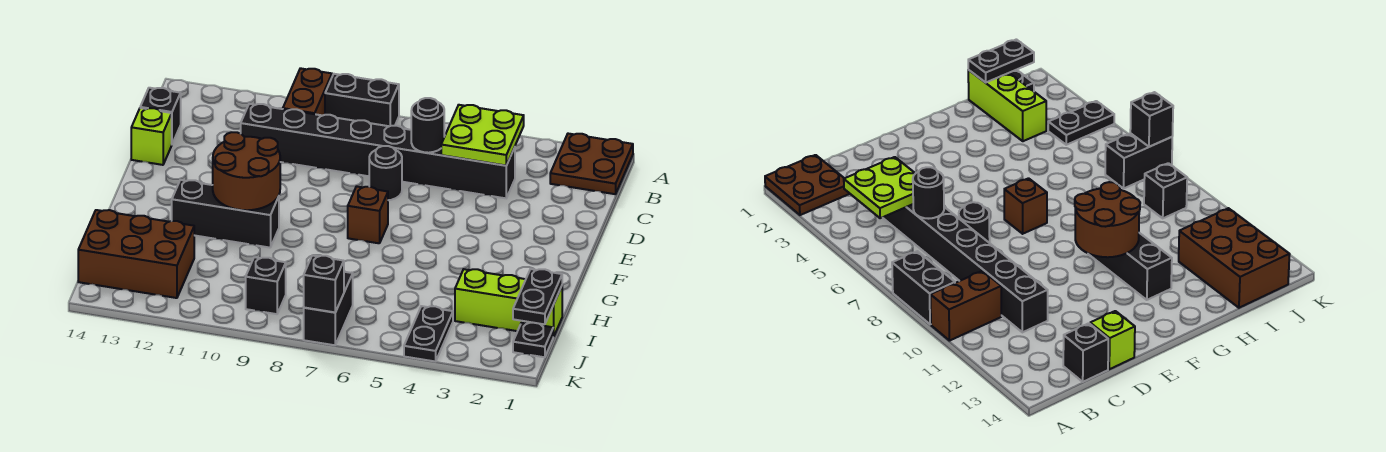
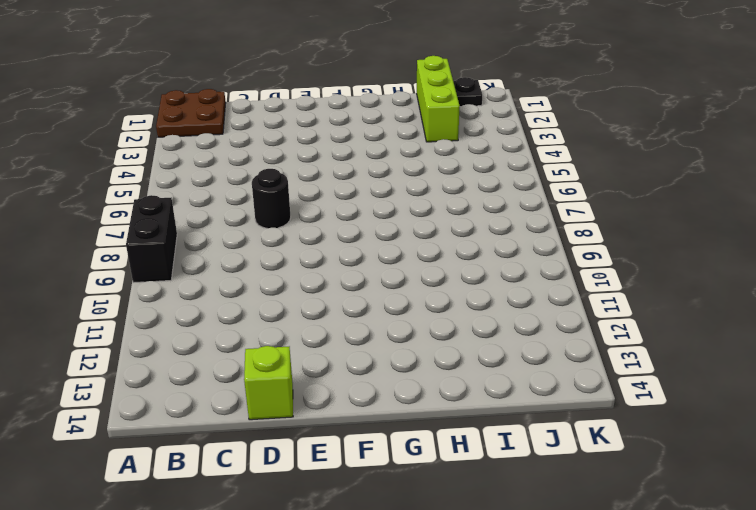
none -> brown brick A10:B10 level 1
none -> black brick C4:C11 level 1
none -> black brick C14 level 1

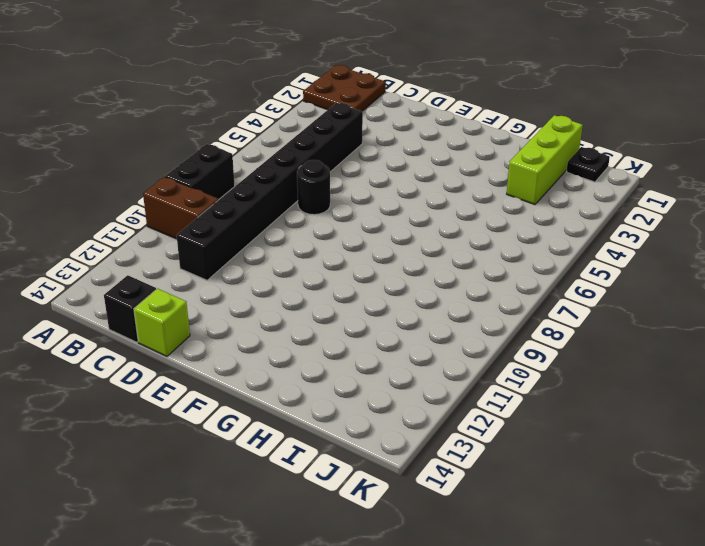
none -> brown brick F7 level 1
none -> black brick G10:G12 level 1
none -> brown brick I12:J14 level 1

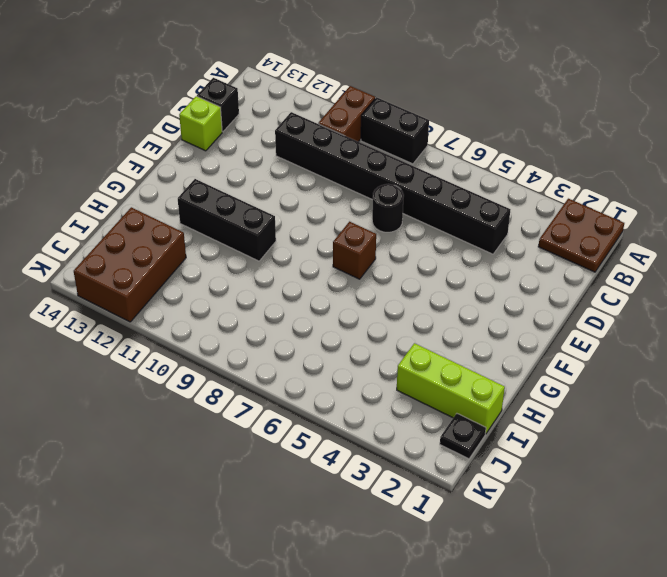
brown brick I12:K13 level 1 -> brown brick I12:J14 level 1
none -> black plate J4:K4 level 1
none -> black brick J7:K7 level 1
none -> black brick J9 level 1

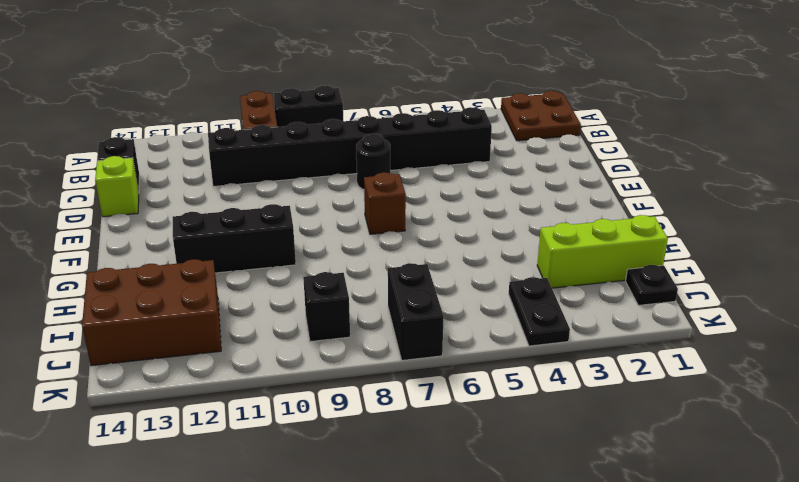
none -> lime plate B4:C5 level 2
none -> black round brick C6 level 2
none -> brown round brick F10:G11 level 2

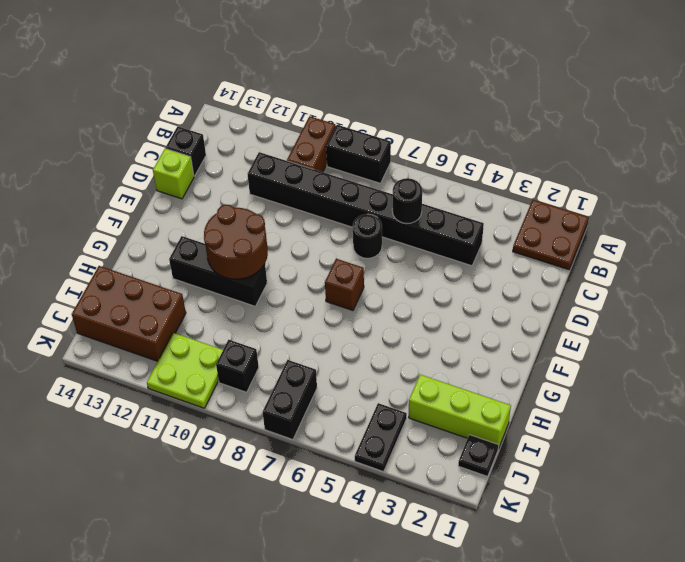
lime plate J10:K11 level 1 -> lime plate B4:C5 level 2
none -> black plate I1:J1 level 2
none -> black brick K7 level 2

